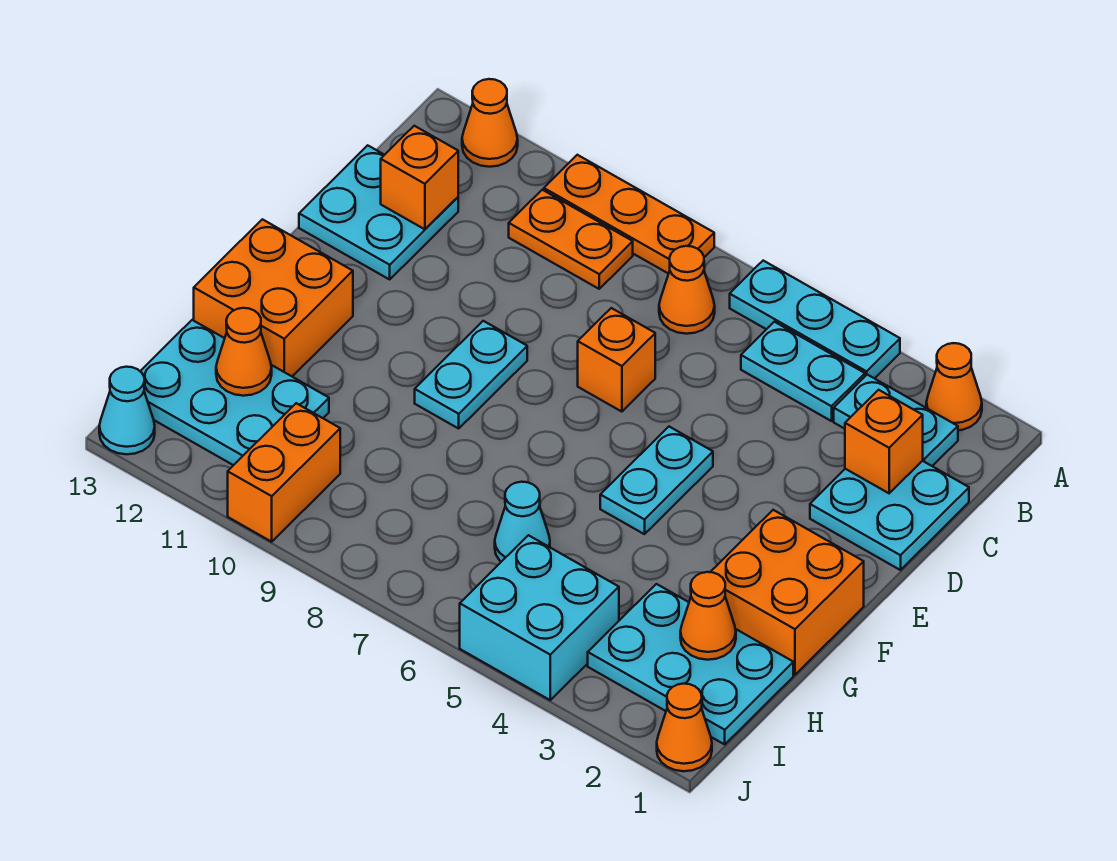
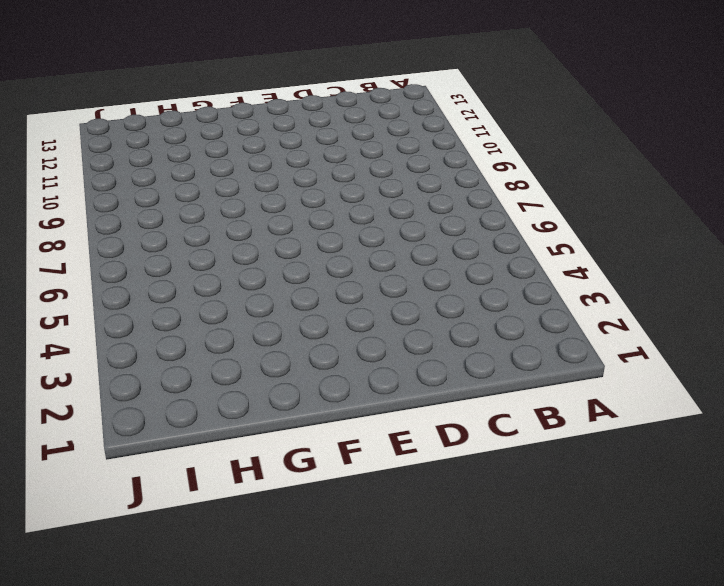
none -> orange cone A2 level 1
none -> cyan plate A4:A6 level 1
none -> orange plate A8:A10 level 1

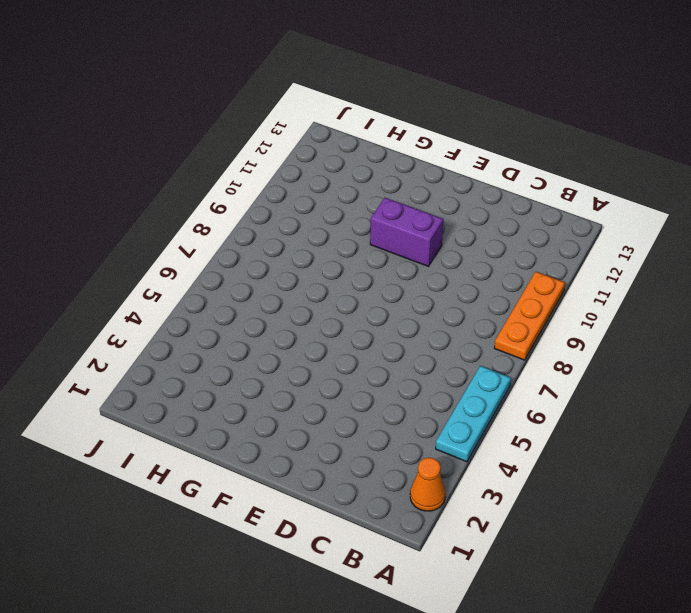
purple brick E10:F10 level 1 -> none
none -> orange cone A12 level 1
none -> cyan plate B2:B3 level 1
none -> cyan plate B4:B5 level 1

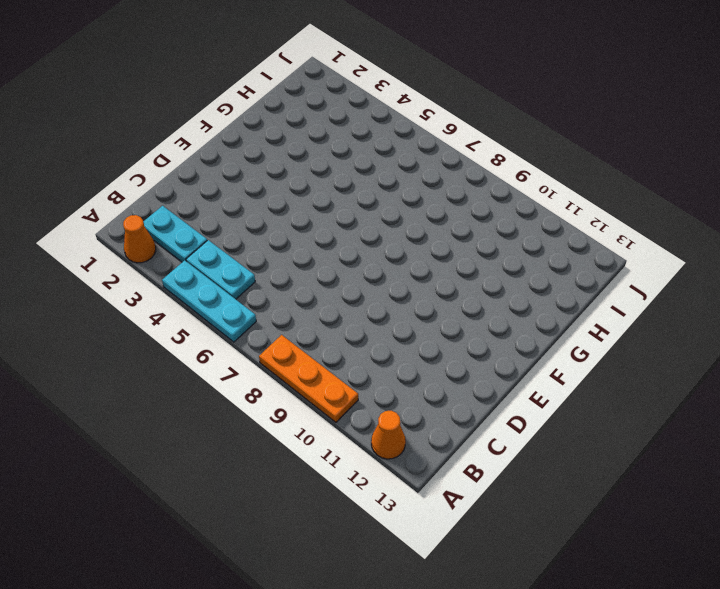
none -> orange cone B7 level 1
none -> orange plate B9:B10 level 1
none -> cyan plate C1:D2 level 1

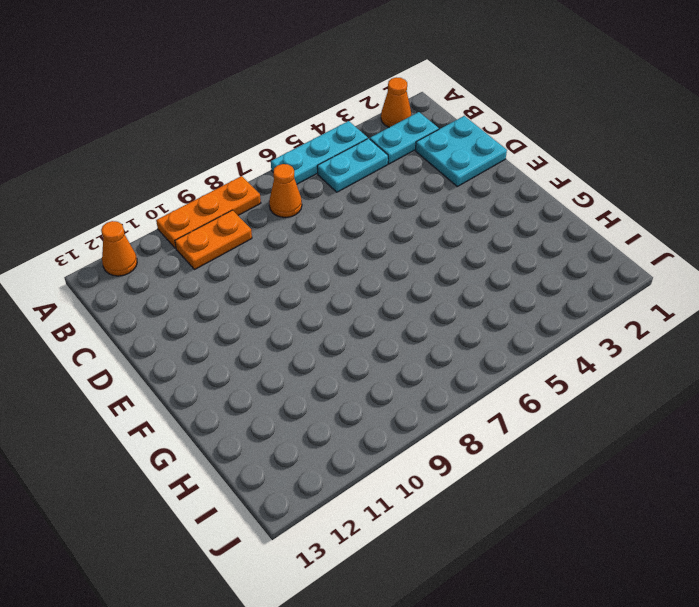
none -> cyan plate C12:D13 level 1
none -> orange brick D7 level 1
none -> cyan plate E5:F5 level 1

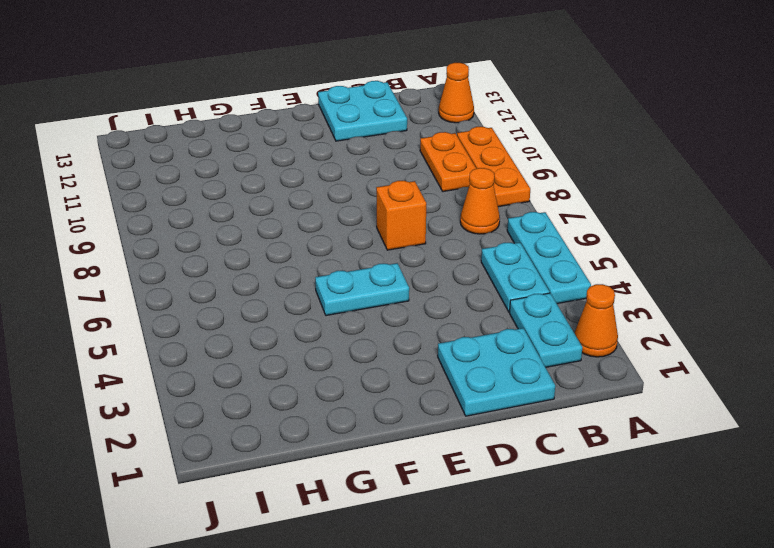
none -> cyan plate E9:F9 level 1
none -> orange brick F1:G2 level 1
none -> orange brick F12:G13 level 1

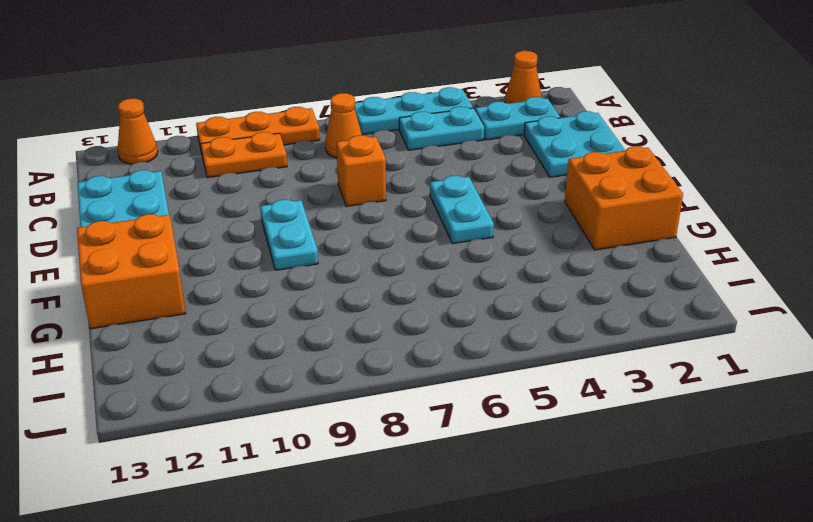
none -> cyan plate H1:I3 level 1
none -> cyan cone H6 level 1
none -> cyan plate H11:I13 level 1

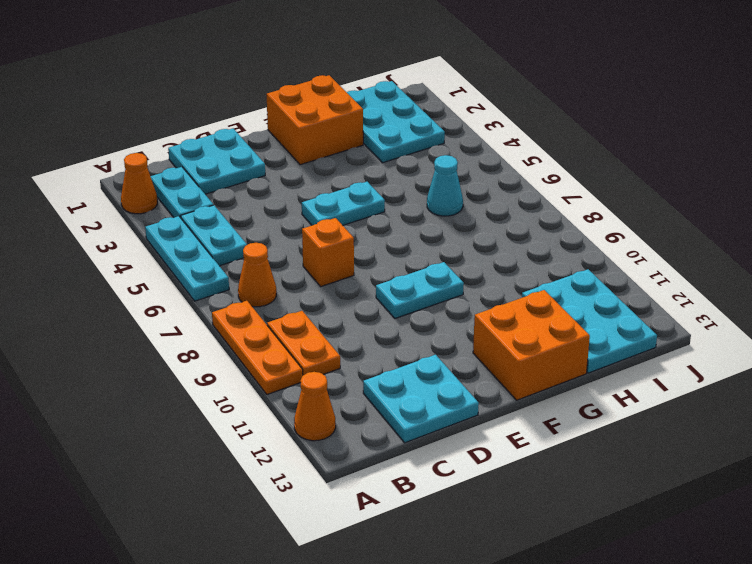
none -> cyan brick I4:J5 level 1
none -> orange brick I10:J10 level 1
none -> orange cone J1 level 1

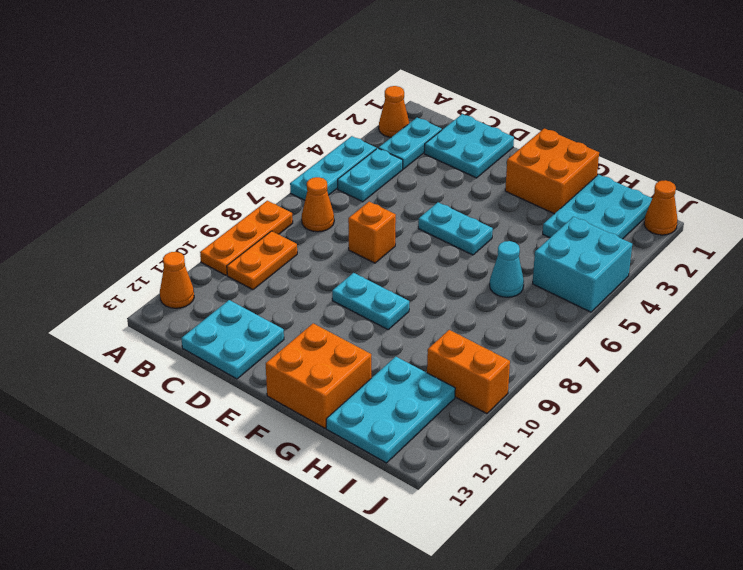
none -> cyan cone J13 level 1
none -> orange brick C2 level 2
none -> orange brick C12 level 2

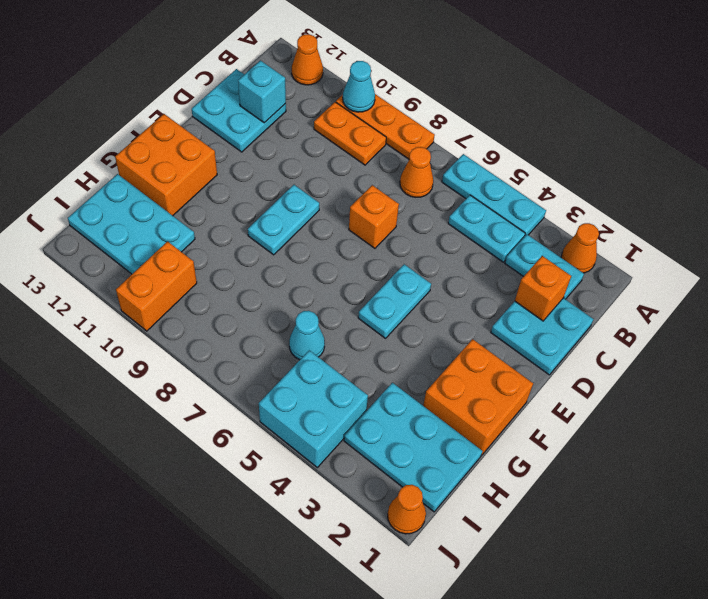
cyan cone A10 level 2 -> cyan cone J13 level 1
cyan brick C12 level 2 -> orange brick C12 level 2
none -> orange cone H2 level 2
none -> orange cone H12 level 2

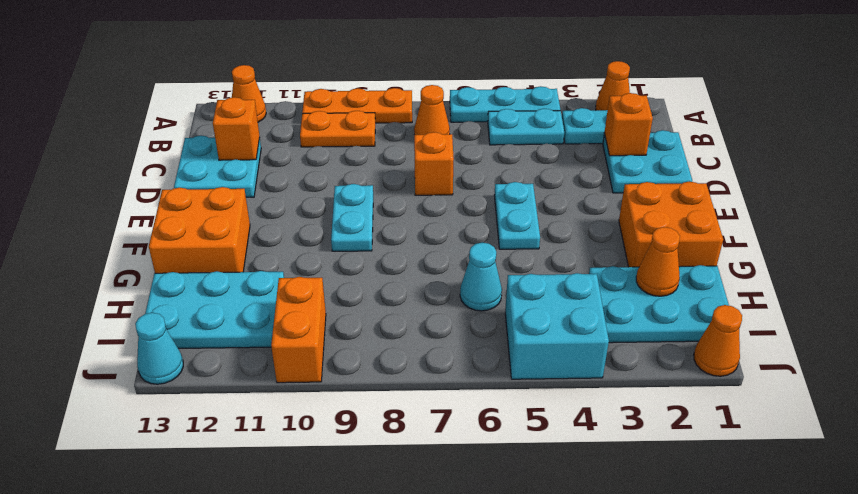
none -> orange cone H12 level 2

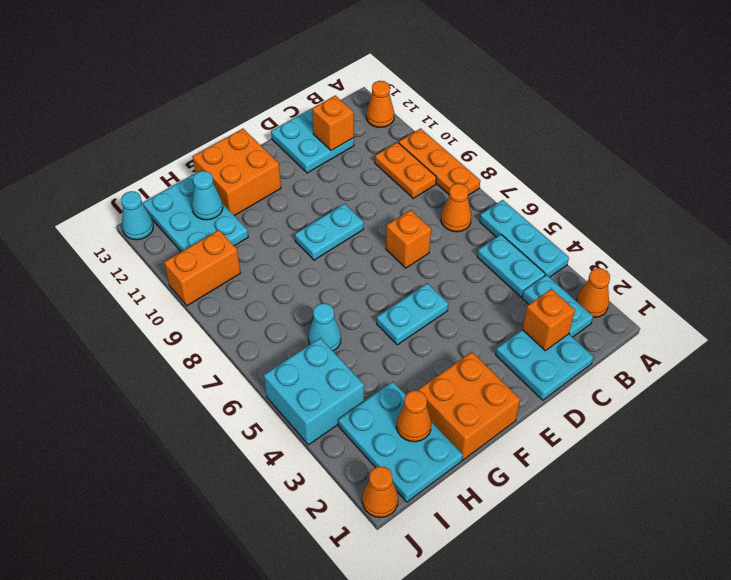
cyan cone H12 level 2 -> orange cone H12 level 2

